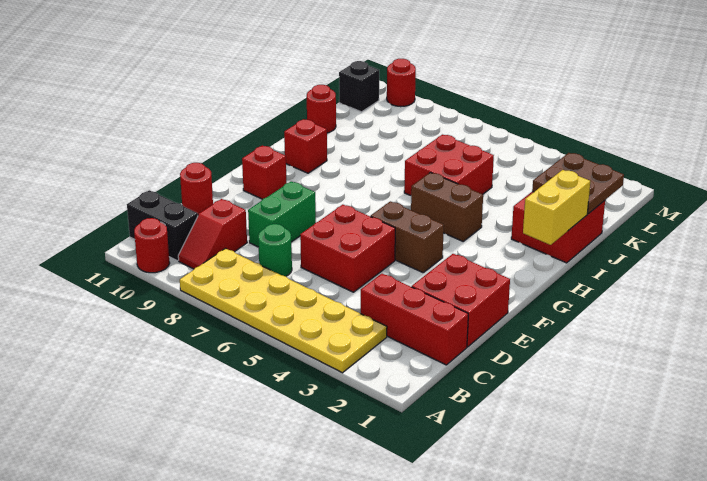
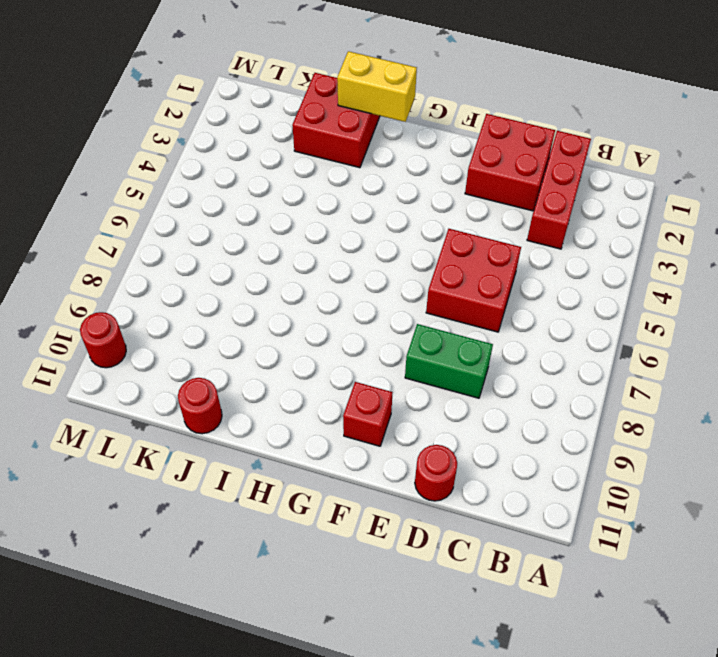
none -> yellow plate A3:B8 level 1
none -> red round brick A10 level 1
none -> red slope B9:C9 level 1 top C

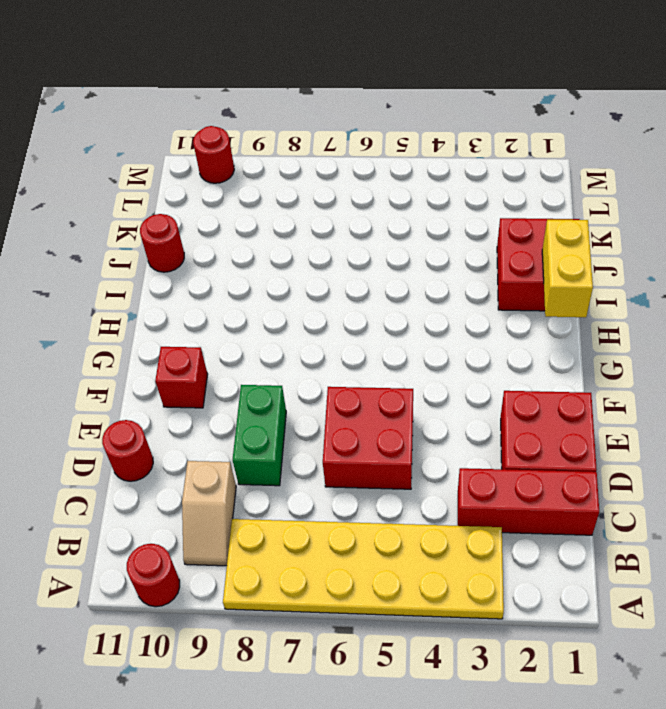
tan slope B9:C9 level 1 top C -> red slope B9:C9 level 1 top C
none -> black brick B10:B11 level 1
none -> green round brick C7 level 1
none -> brown brick F4:F5 level 1

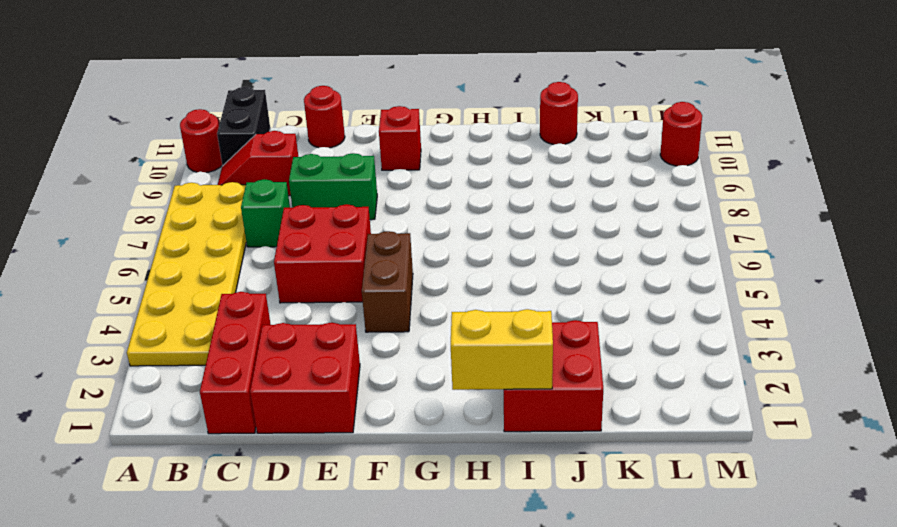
green brick C7 level 1 -> green round brick C7 level 1
none -> brown brick H4:H5 level 1
none -> red brick H10 level 1
none -> red brick I5:J6 level 1

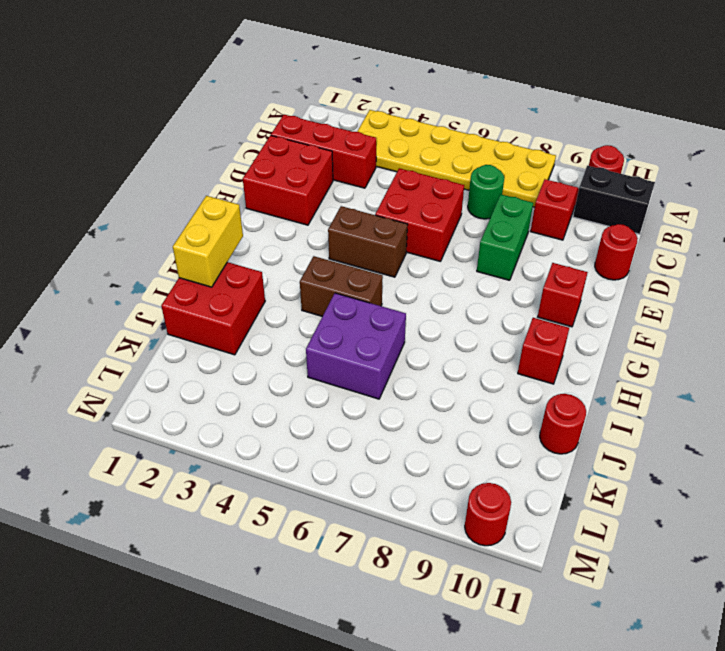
purple brick I5:J6 level 1 -> red brick I5:J6 level 1
none -> black brick L11 level 1
none -> brown plate J1:K2 level 2

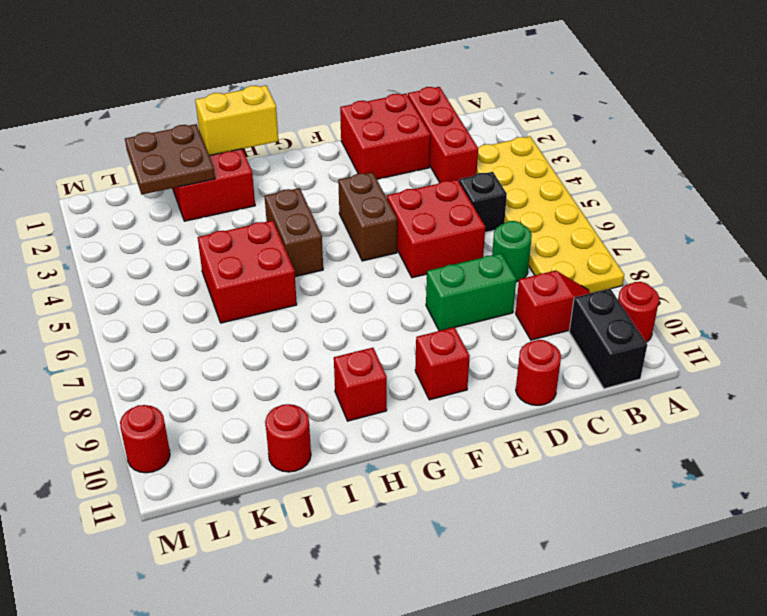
black brick C5 level 1 -> black brick L11 level 1

